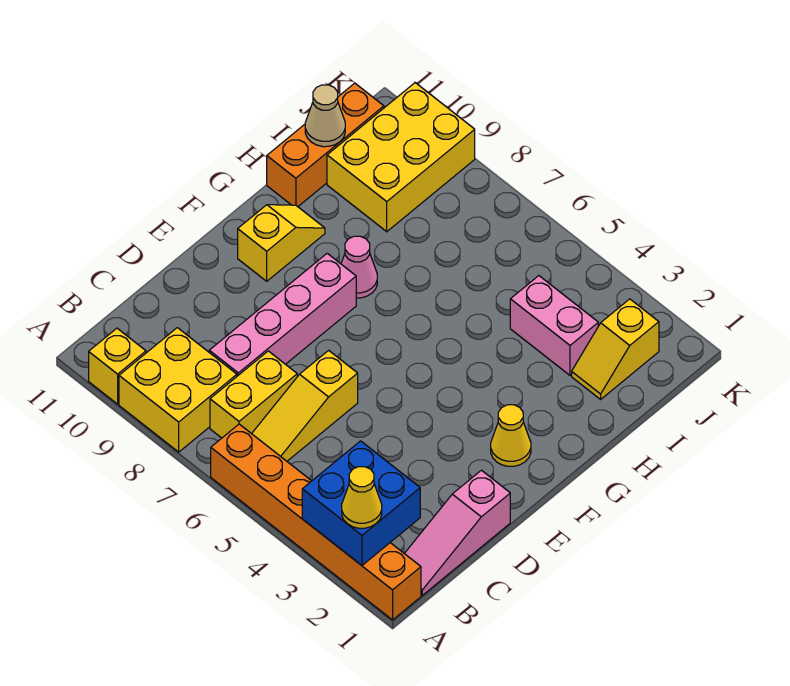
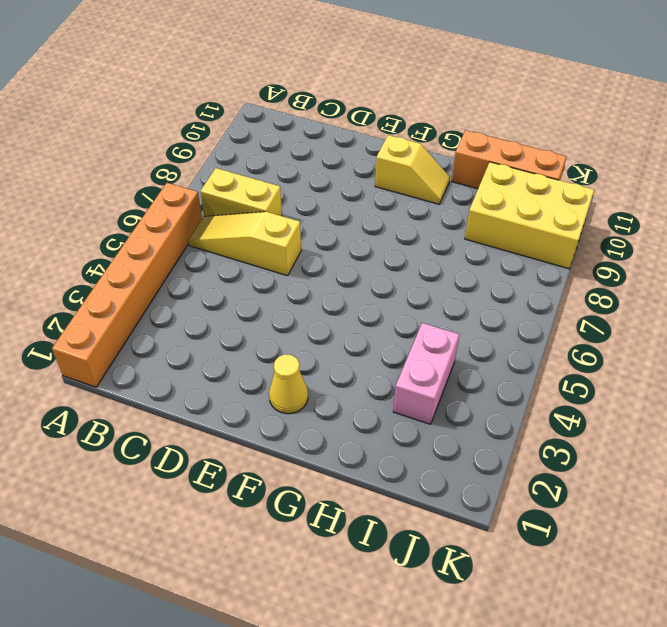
none -> yellow brick A8:B9 level 1
none -> yellow brick A10 level 1
none -> pink slope B1:D1 level 1 top D

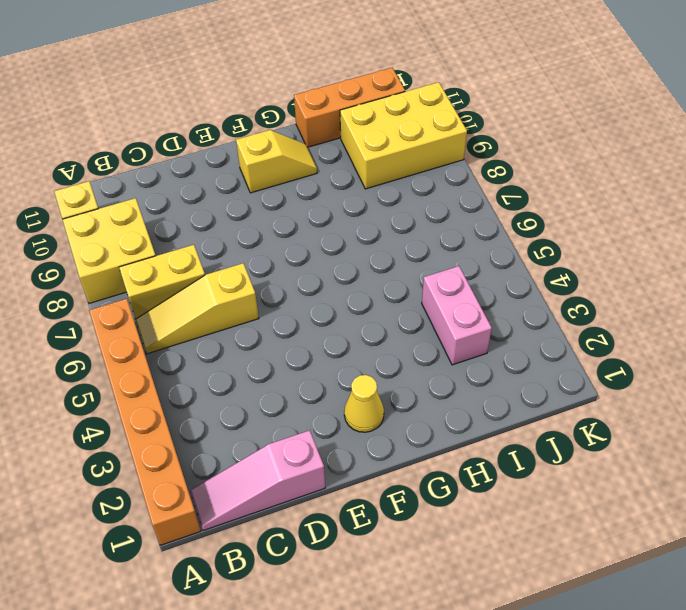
none -> pink brick C8:F8 level 1
none -> pink cone G8 level 1
none -> yellow slope I2:J2 level 1 top J

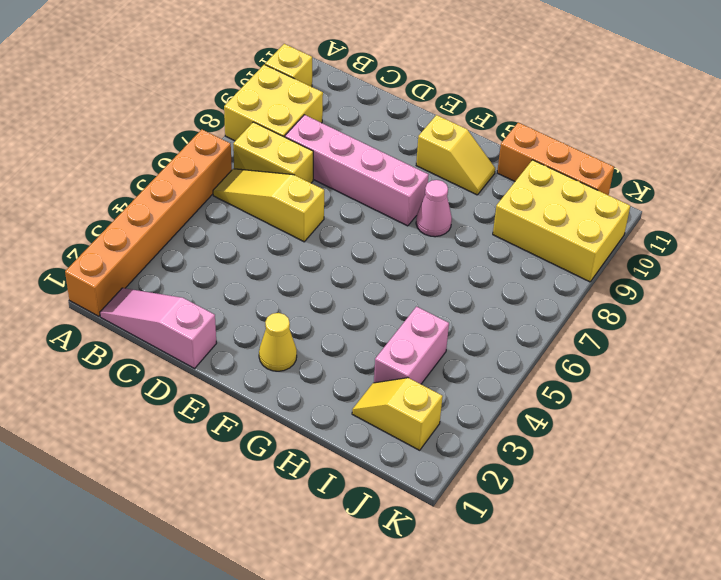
none -> blue brick A2:B3 level 2
none -> tan cone I11 level 2
none -> yellow cone A2 level 3

